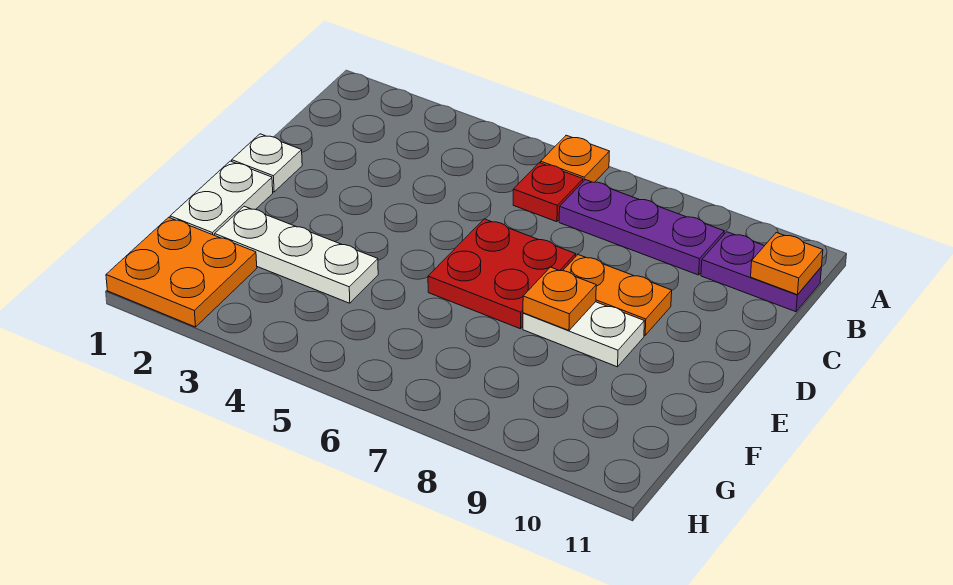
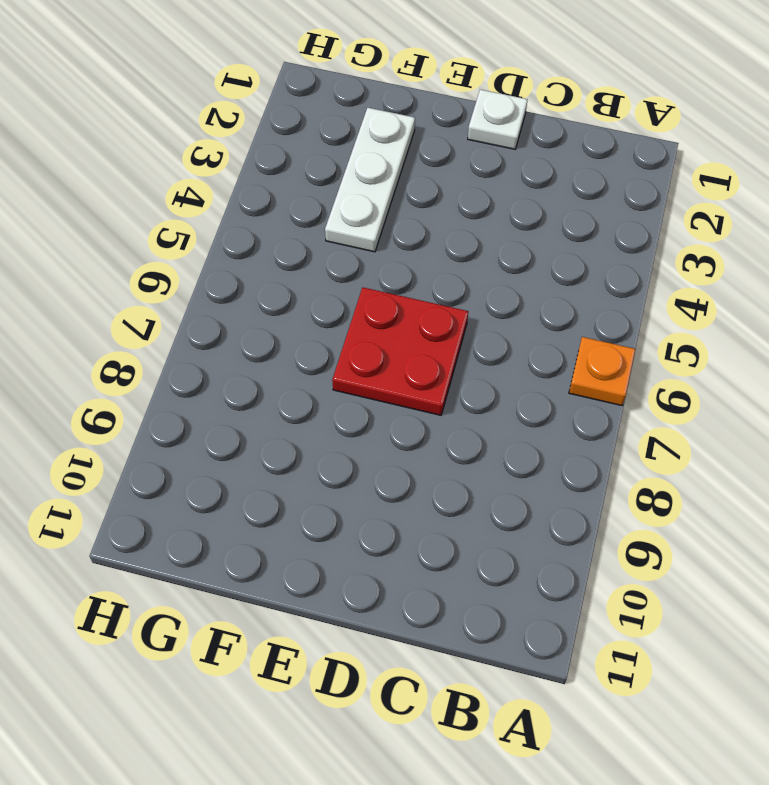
none -> red plate B6 level 1
none -> purple plate B7:B9 level 1
none -> purple plate B10:B11 level 1

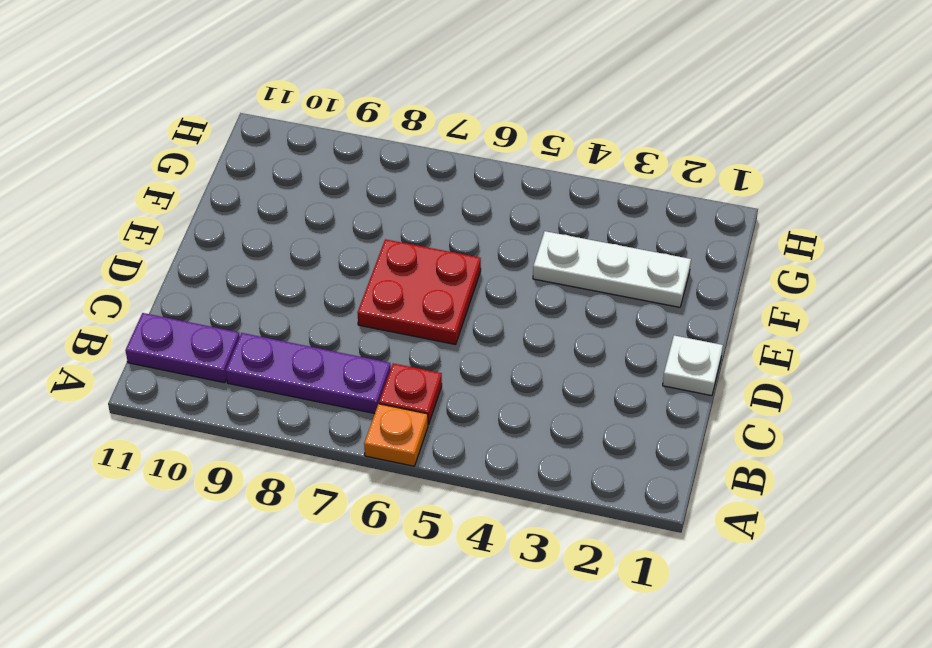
none -> orange plate D8:D9 level 1
none -> white plate E1:F1 level 1
none -> white plate E8:E9 level 1

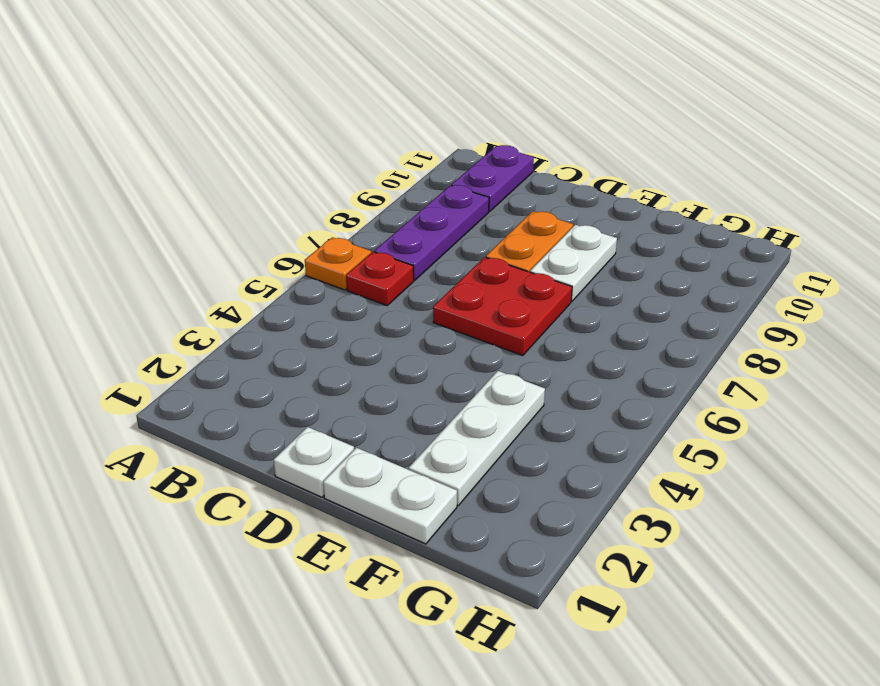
none -> orange plate G1:H2 level 1
none -> orange plate B11 level 2
none -> orange plate E8 level 2

